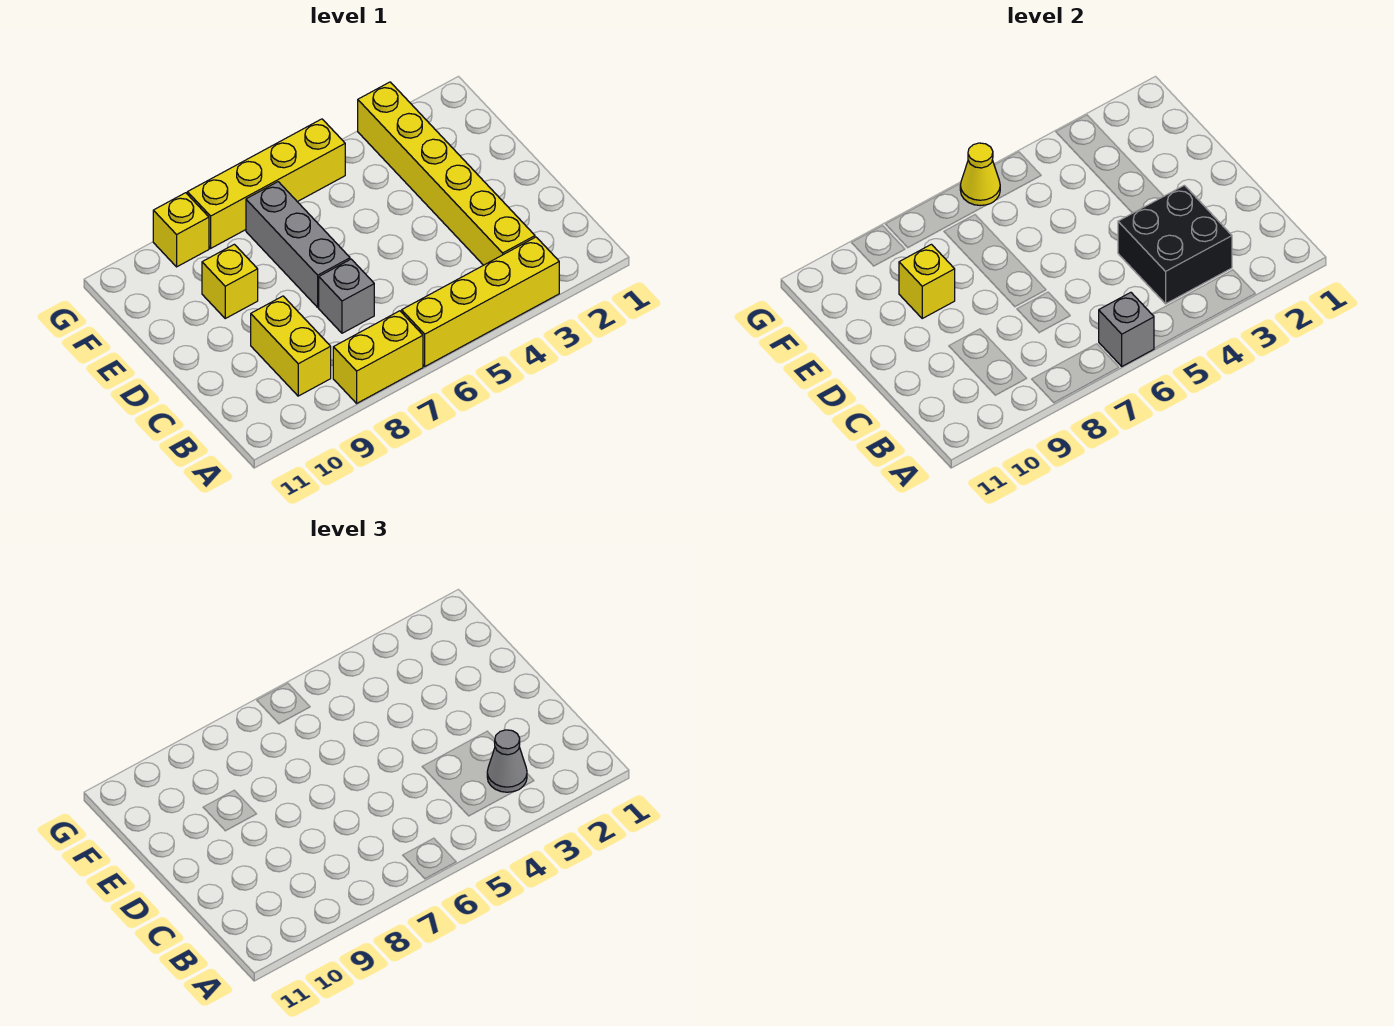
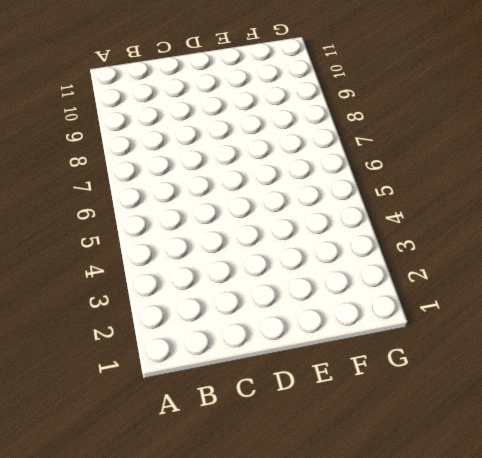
none -> yellow brick A3:A6 level 1
none -> yellow brick A7:A8 level 1
none -> yellow brick B3:G3 level 1

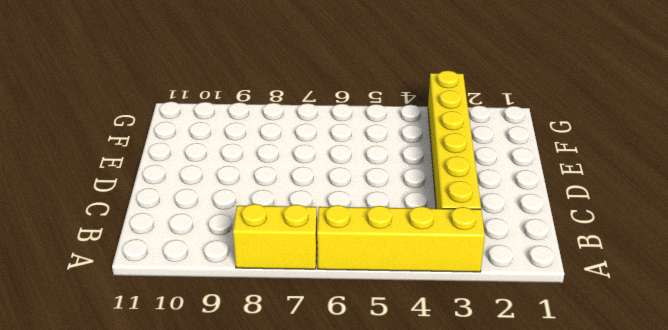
none -> yellow brick B9:C9 level 1
none -> grey brick C7 level 1
none -> grey brick D7:F7 level 1

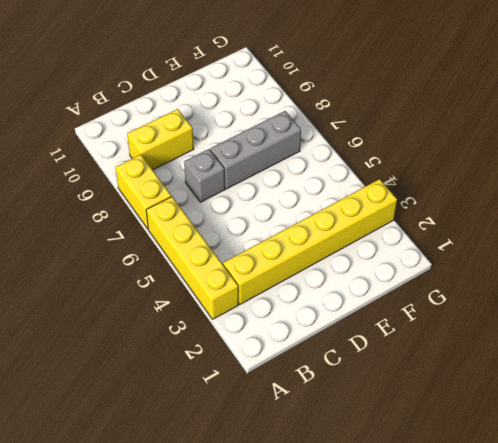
none -> yellow brick E9 level 1
none -> yellow brick G5:G8 level 1
none -> yellow brick G9 level 1

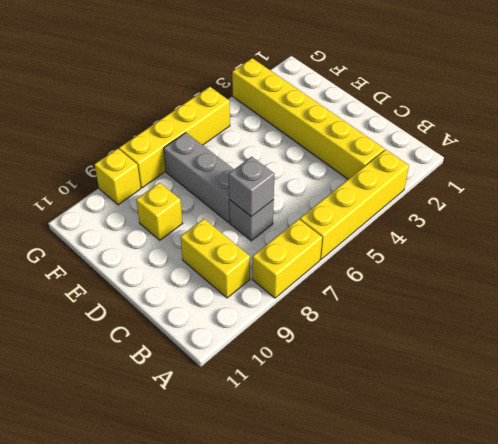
grey brick C7 level 2 -> grey brick A6 level 2
none -> black brick B3:C4 level 2
none -> yellow brick E9 level 2
none -> yellow cone G6 level 2

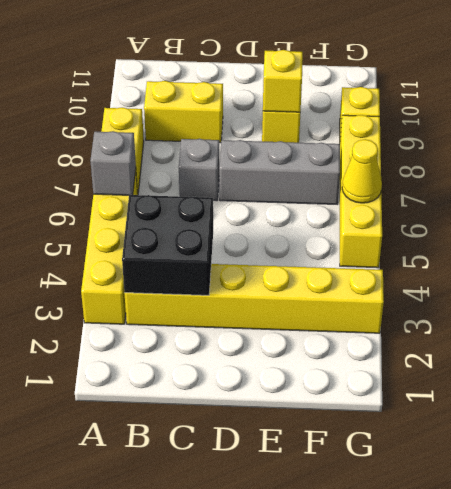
none -> grey cone B3 level 3

